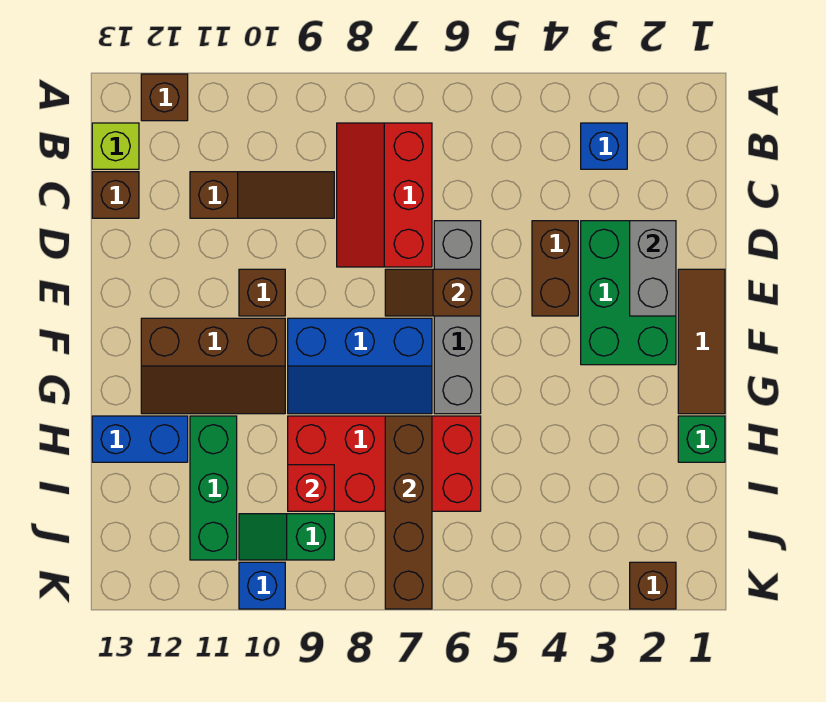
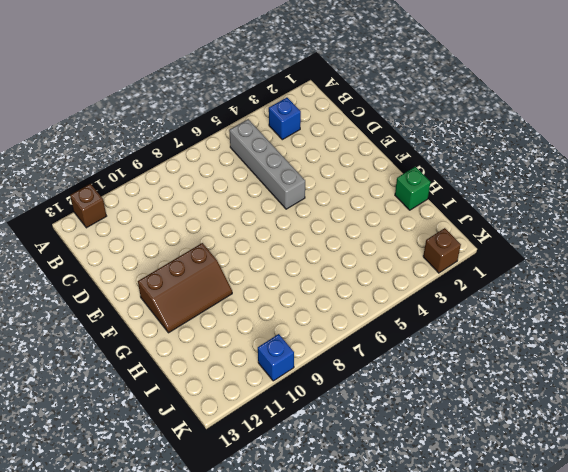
grey brick B5:E5 level 1 -> grey brick D6:G6 level 1
none -> red slope B7:D8 level 1 top 7
none -> lime brick B13 level 1
none -> brown slope C9:C11 level 1 top 11

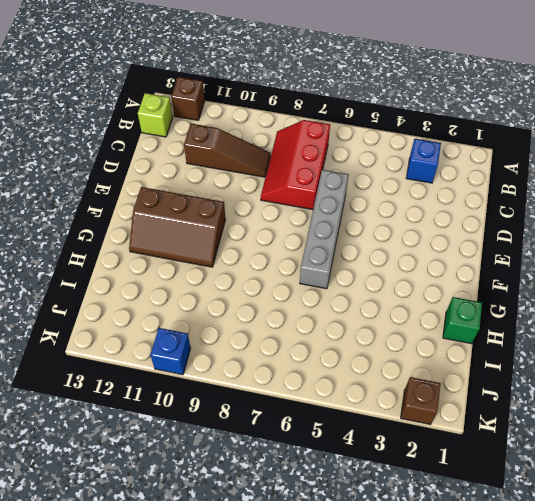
none -> brown brick C13 level 1
none -> green brick D2:F3 level 1
none -> brown brick D4:E4 level 1

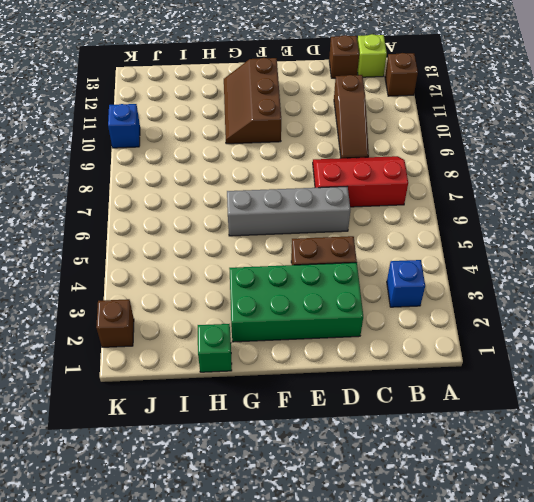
green brick D2:G3 level 1 -> green brick D2:F3 level 1
none -> brown tile E1:G1 level 1
none -> brown brick E10 level 1
none -> blue slope F7:G9 level 1 top F

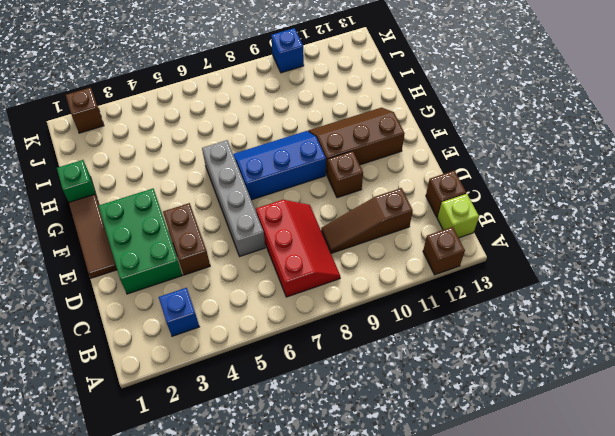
none -> red brick H6:I9 level 1
none -> green brick H11:J11 level 1
none -> blue brick H12:H13 level 1

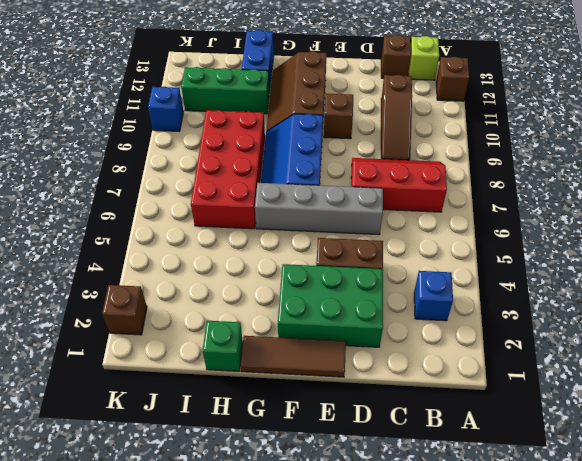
none -> green slope J9:J10 level 1 top 9
none -> grey brick D2:E2 level 2
none -> brown slope E6:E7 level 2 top 6

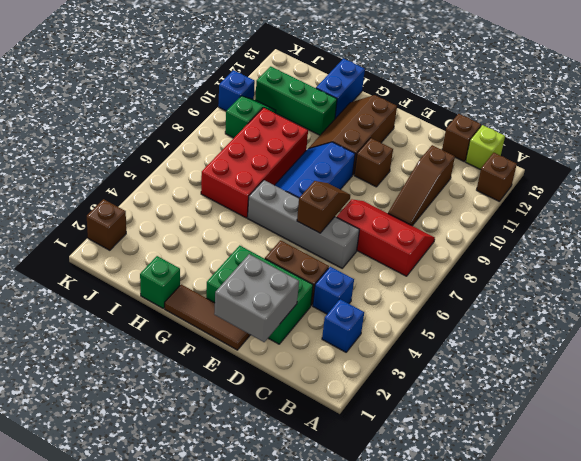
blue brick C4 level 1 -> none
grey brick D1:E2 level 2 -> grey brick D2:E2 level 2
none -> brown brick H7:K7 level 2
none -> red brick I9 level 2

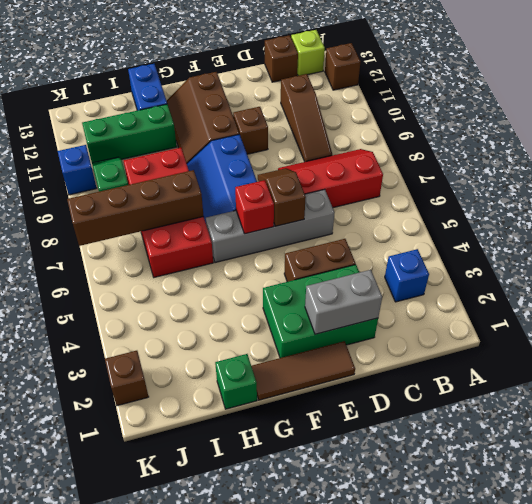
red brick F6 level 2 -> red brick I9 level 2

